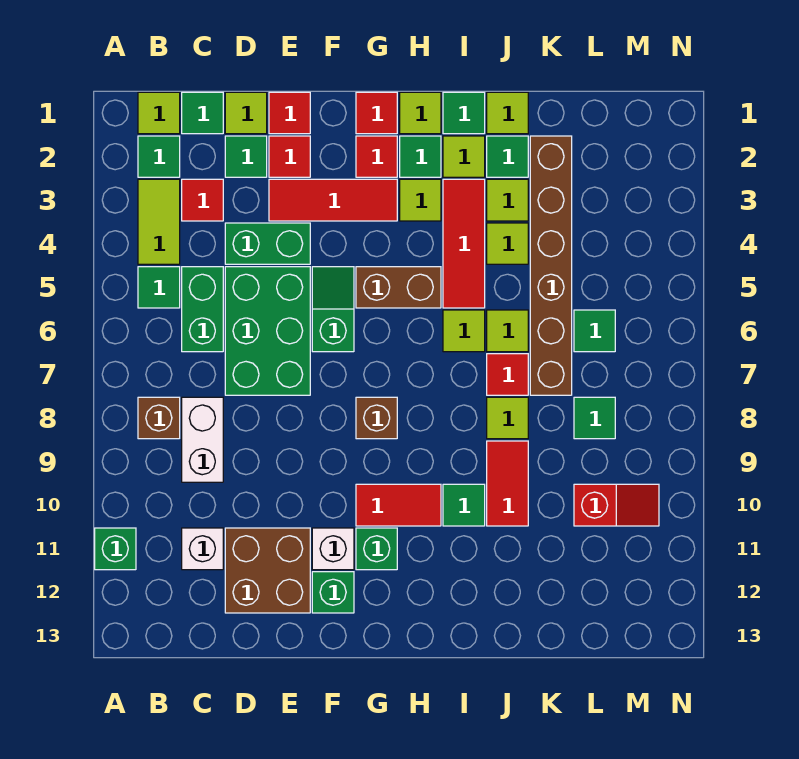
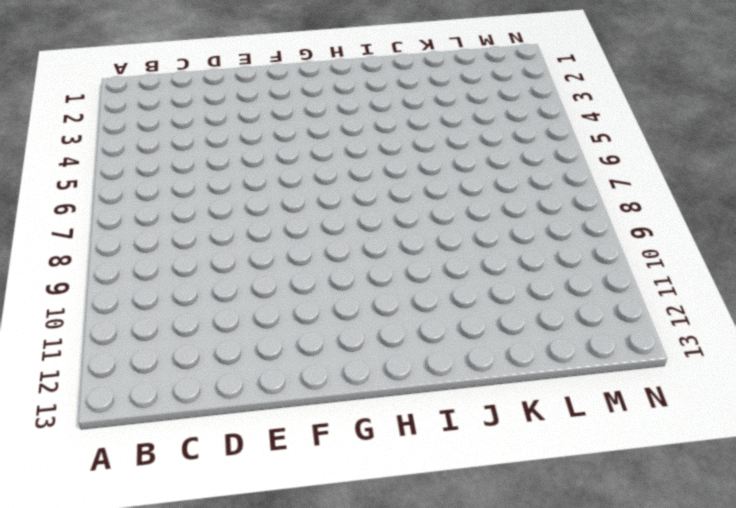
none -> green brick A11 level 1
none -> lime tile B1 level 1
none -> green tile B2 level 1
none -> lime tile B3:B4 level 1

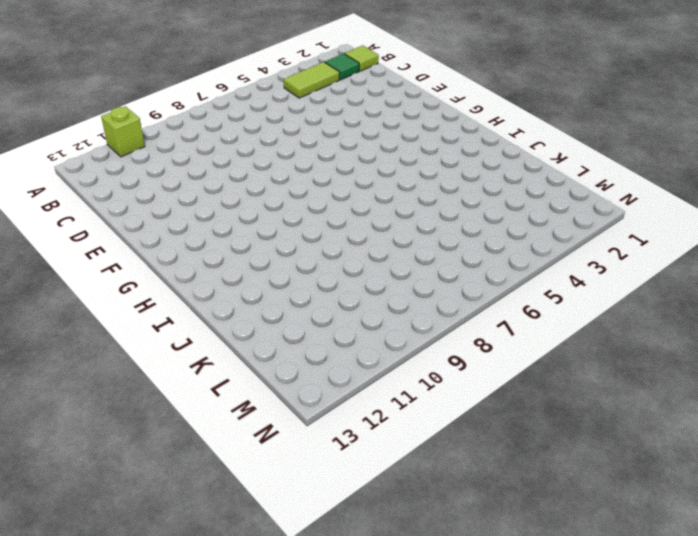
lime brick A11 level 1 -> green brick A11 level 1
none -> green tile B5 level 1
none -> brown brick B8 level 1
none -> green tile C1 level 1
none -> red tile C3 level 1

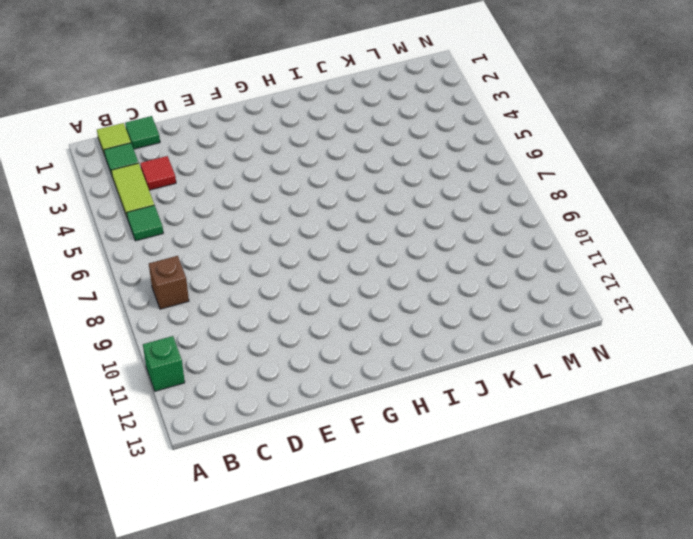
none -> green brick C5:C6 level 1
none -> white brick C8:C9 level 1
none -> white brick C11 level 1
none -> lime tile D1 level 1

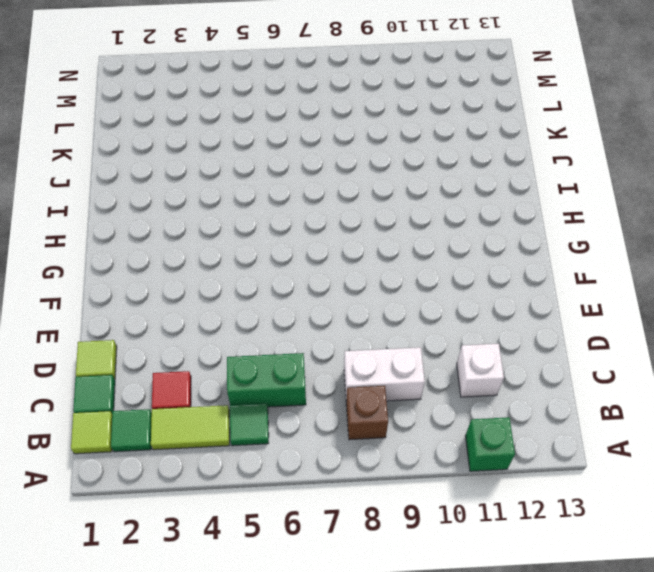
none -> green tile D2 level 1
none -> green brick D4:E4 level 1
none -> green brick D5:E7 level 1
none -> brown brick D11:E12 level 1

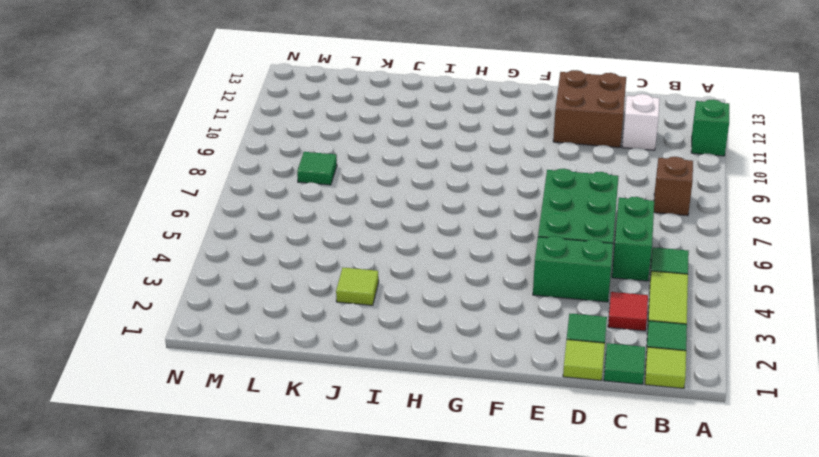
none -> white brick C8:C9 level 1
none -> red tile E1 level 1
none -> red tile E2 level 1
none -> red tile E3:G3 level 1

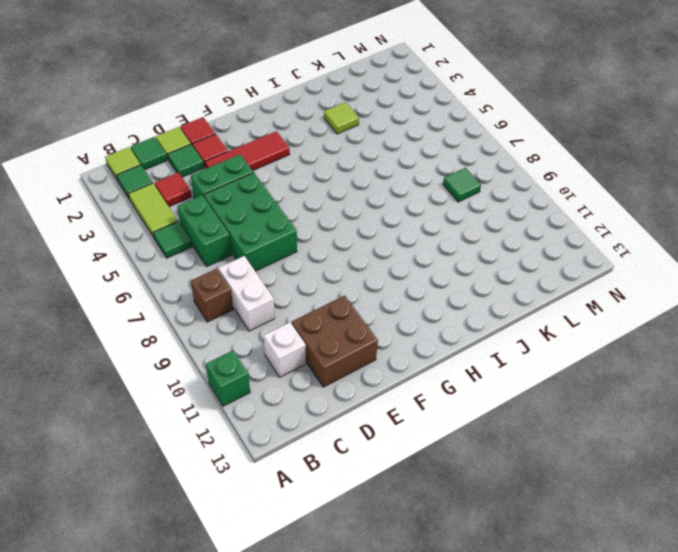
none -> green slope F5:F6 level 1 top 6
none -> white brick F11 level 1
none -> green brick F12 level 1
none -> red tile G1 level 1

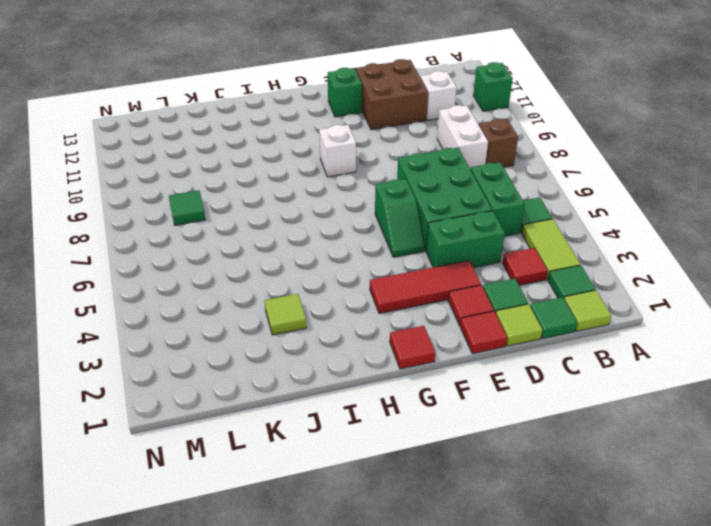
white brick G9 level 1 -> white brick F11 level 1
none -> red tile G2 level 1
none -> brown brick G5:H5 level 1
none -> brown brick G8 level 1
none -> red tile G10:H10 level 1

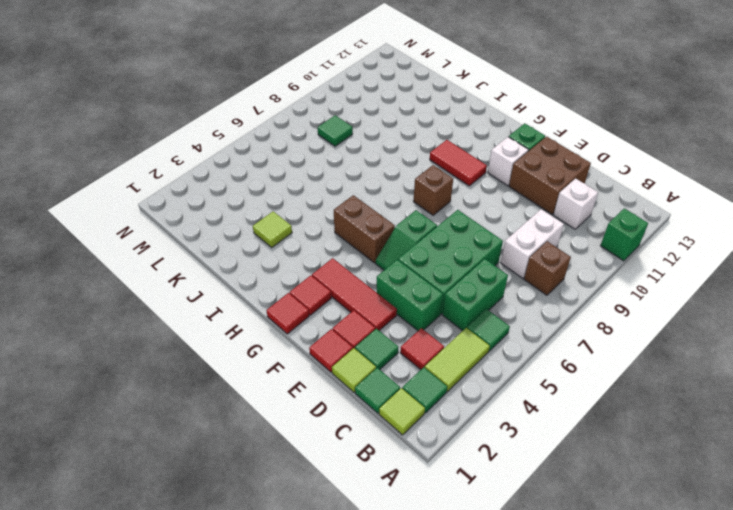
none -> green brick G11 level 1
none -> lime tile H1 level 1
none -> green tile H2 level 1
none -> lime tile H3 level 1

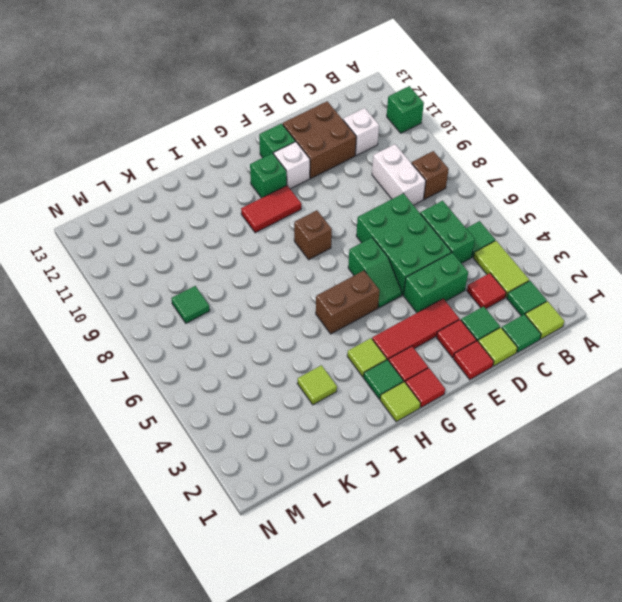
none -> green tile I1 level 1
none -> lime tile I2 level 1
none -> red tile I3:I5 level 1
none -> lime tile I6 level 1

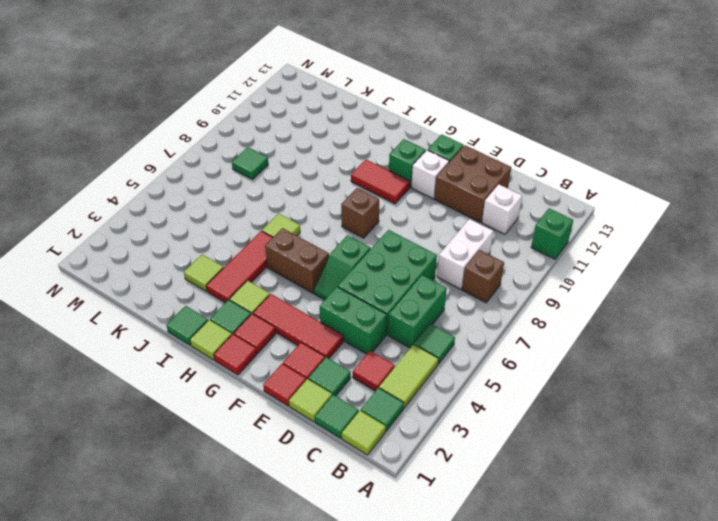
none -> lime tile I2 level 1
none -> green tile I10 level 1
none -> lime tile J1 level 1
none -> green tile J2 level 1

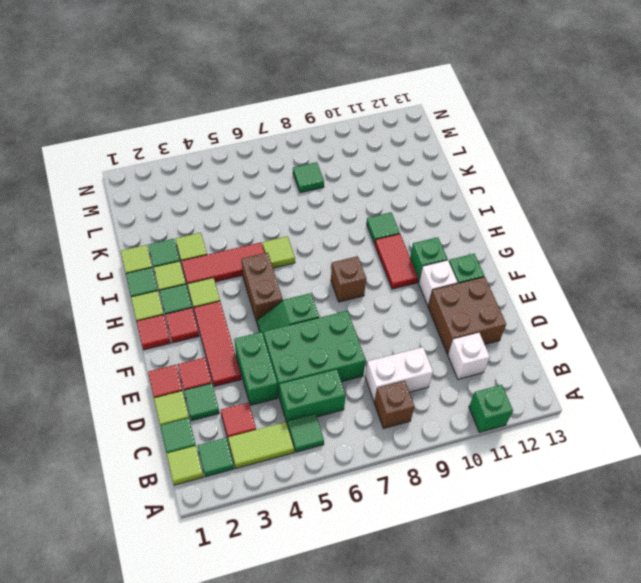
none -> lime tile J4 level 1
none -> lime tile J6 level 1
none -> red tile J7 level 1
none -> lime tile J8 level 1

